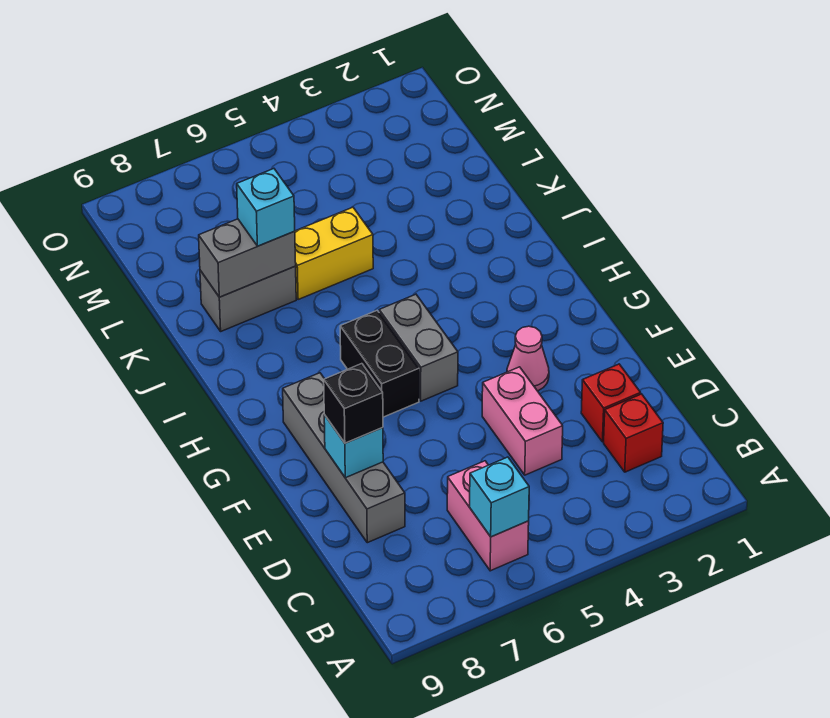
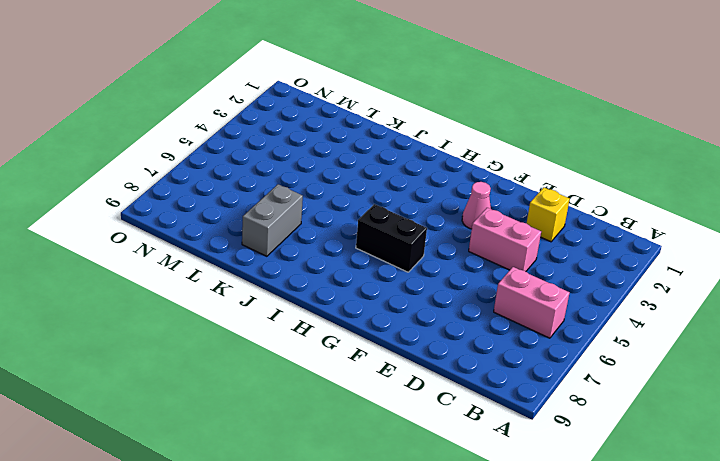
yellow brick D2 level 1 -> red brick D2 level 1
none -> red brick C2 level 1
none -> grey brick D8:G8 level 1
none -> grey brick G5:H5 level 1

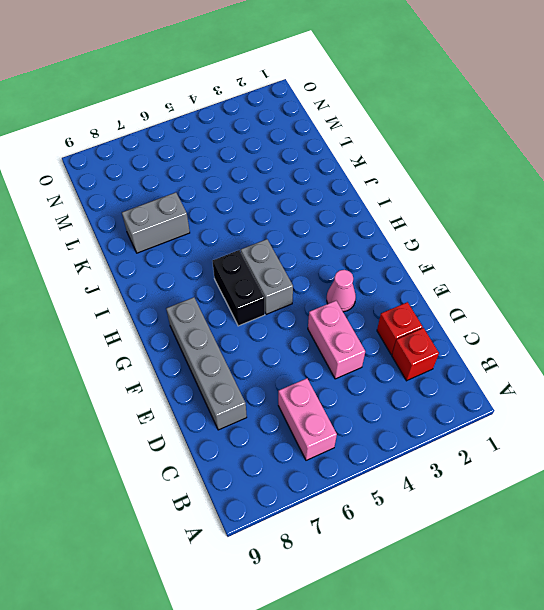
none -> yellow brick K5:K6 level 1
none -> cyan brick B6 level 2
none -> cyan brick E8 level 2

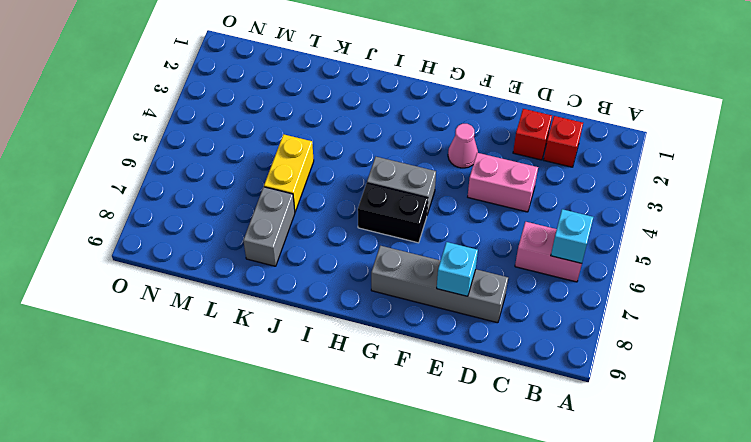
none -> grey brick K7:K8 level 2
none -> black brick E8 level 3
none -> cyan brick K7 level 3

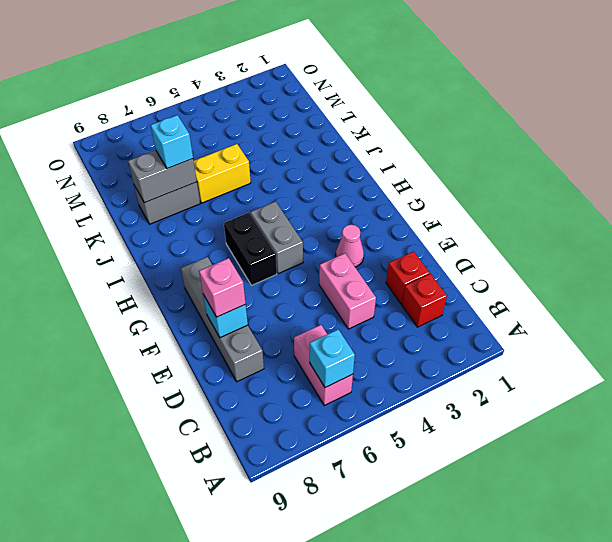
pink brick E8 level 3 -> black brick E8 level 3

